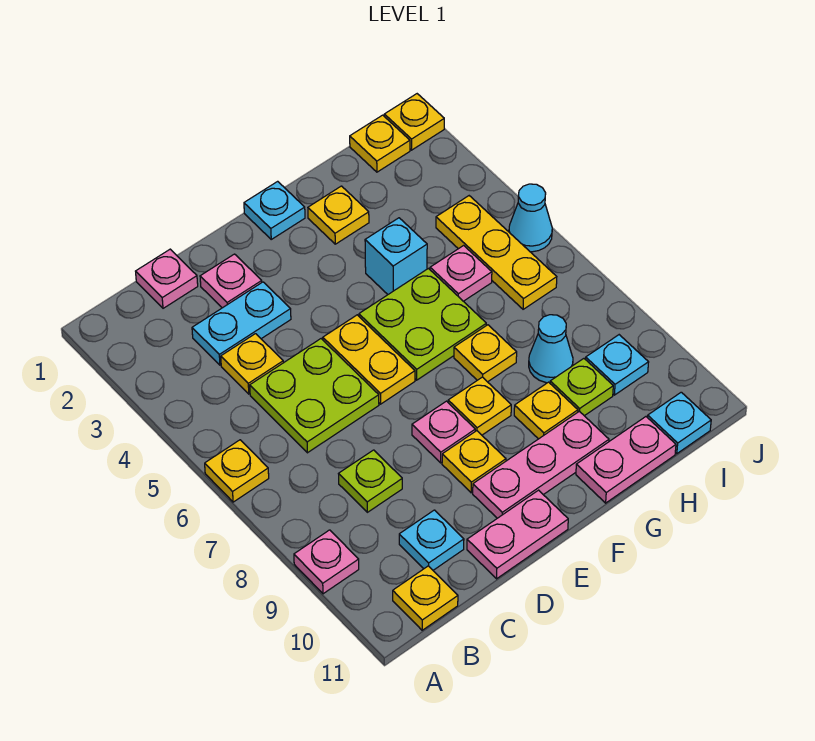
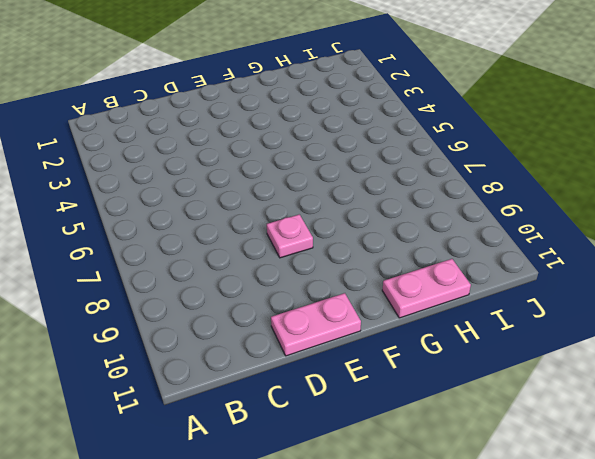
none -> yellow plate A6 level 1
none -> pink plate A9 level 1
none -> yellow plate B11 level 1
none -> pink plate C1 level 1

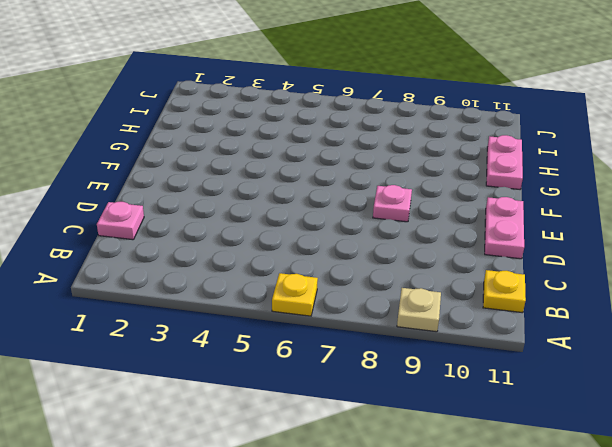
tan plate A9 level 1 -> pink plate A9 level 1
none -> cyan plate C3:D3 level 1
none -> yellow plate C4 level 1
none -> lime plate C5:D6 level 1
none -> lime plate C8 level 1

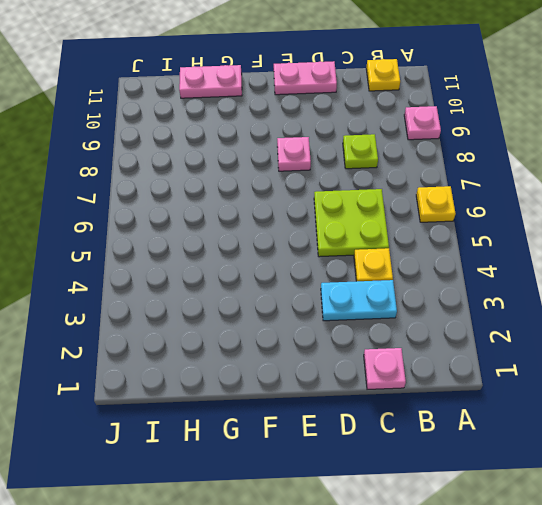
none -> cyan plate C10 level 1
none -> pink plate D2 level 1
none -> yellow plate E5:E6 level 1
none -> yellow plate E9 level 1

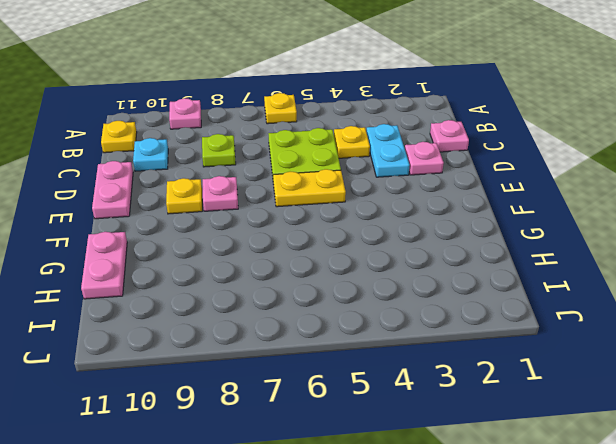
none -> pink plate E10:G10 level 1
none -> cyan plate F1 level 1
none -> lime plate F5:G6 level 1
none -> yellow plate F8 level 1

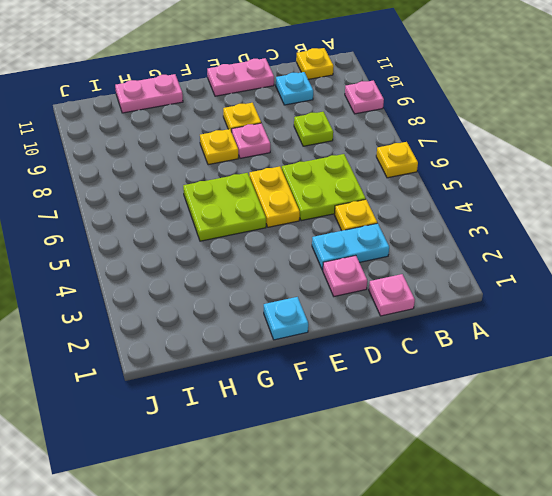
none -> pink plate E10:G10 level 1
none -> yellow plate G2 level 1
none -> cyan brick G4 level 1
none -> yellow plate G7 level 1

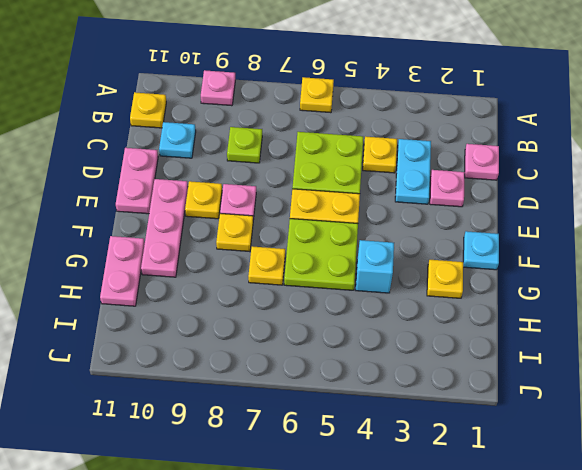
none -> yellow plate G9 level 1
none -> pink plate H5 level 1
none -> cyan cone H8 level 1
none -> lime plate H9 level 1

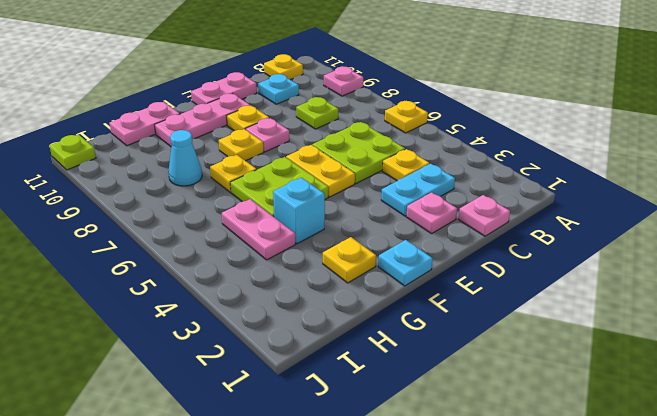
pink plate H4:H5 level 1 -> pink plate H5 level 1
lime plate J11 level 1 -> lime plate H9 level 1
none -> yellow plate G9 level 1
none -> yellow plate I1 level 1
none -> yellow plate I4:I6 level 1
none -> cyan plate I9 level 1

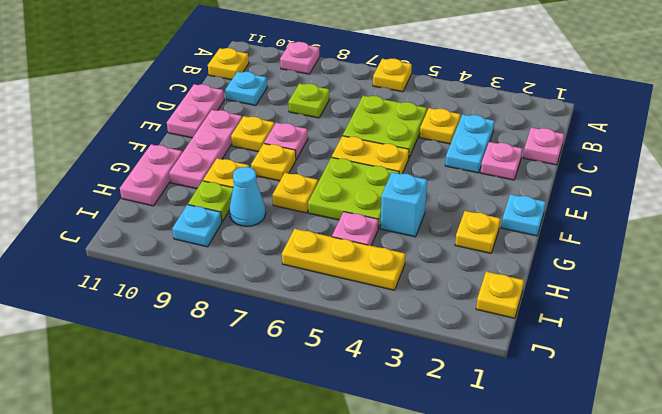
none -> cyan plate I11 level 1
none -> yellow plate J1 level 1
none -> cyan cone J5 level 1

